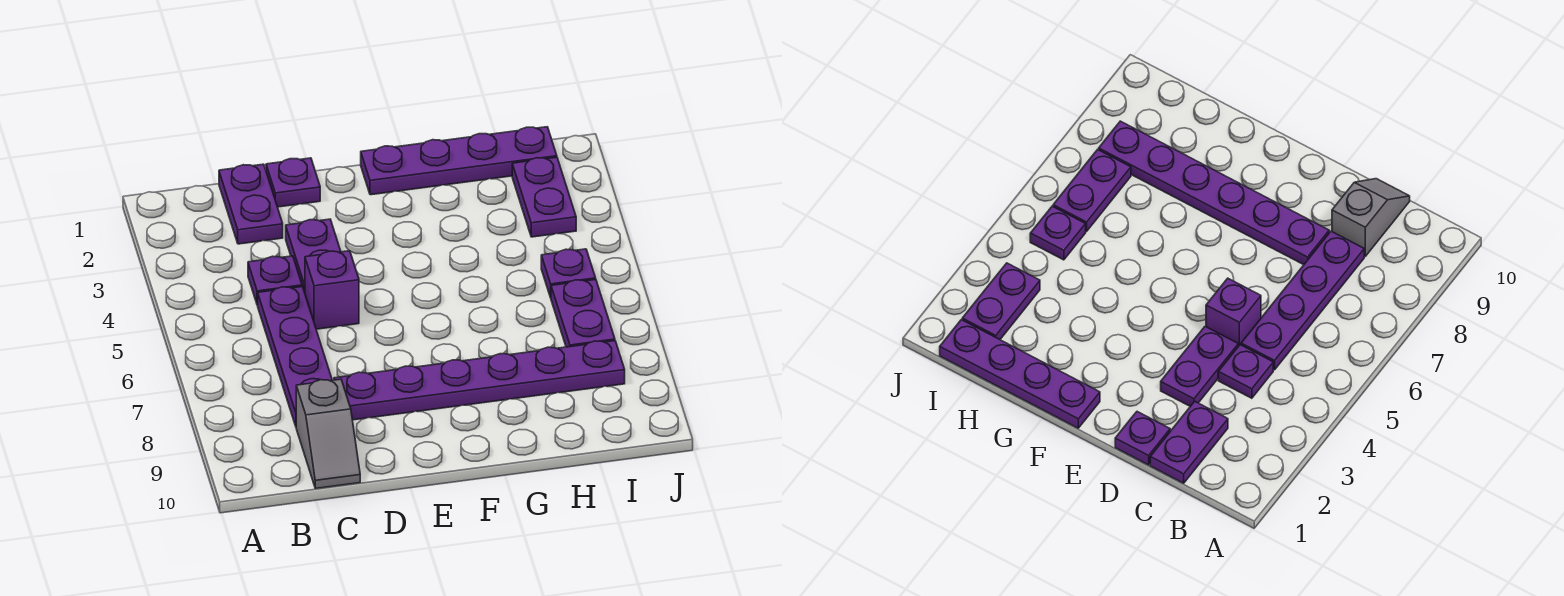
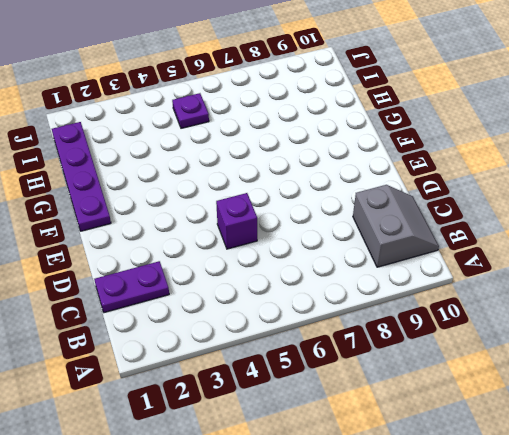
grey slope B9:C10 level 1 top 9 -> grey slope C9:C10 level 1 top 9
none -> purple plate C4 level 1
none -> purple plate C5:C8 level 1
none -> purple plate D1 level 1

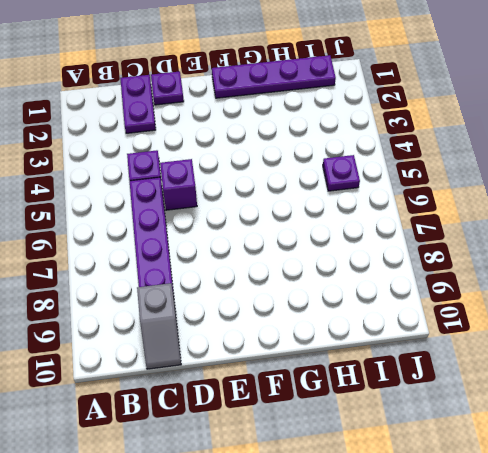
none -> purple plate D3:D4 level 1
none -> purple plate D8:I8 level 1
none -> purple plate I2:I3 level 1

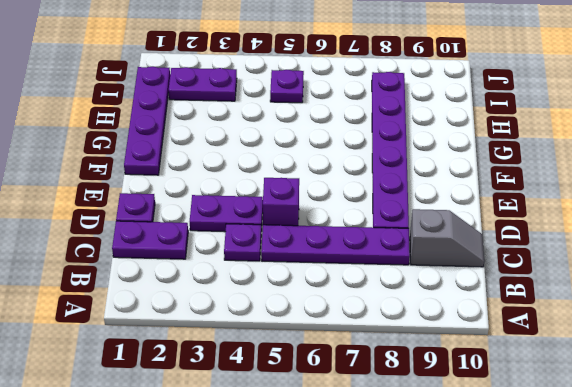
none -> purple plate I6:I7 level 1

